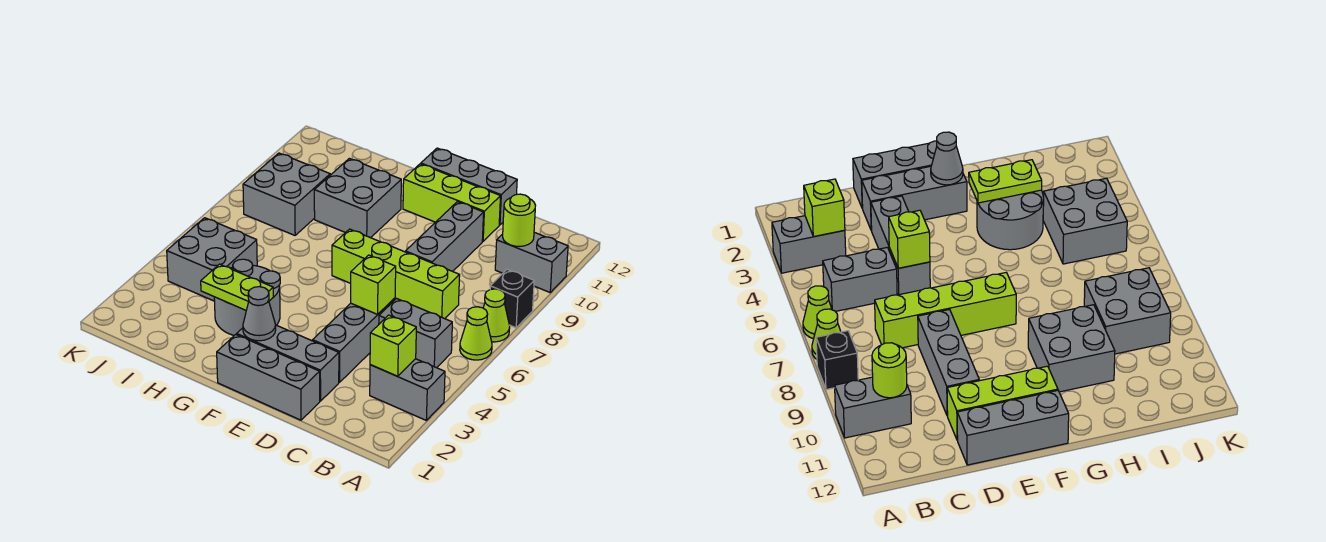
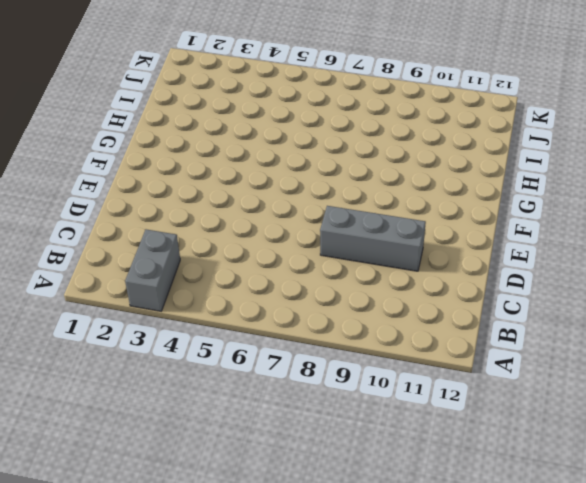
none -> lime cone A6 level 1
none -> lime cone A7 level 1
none -> black brick A8 level 1

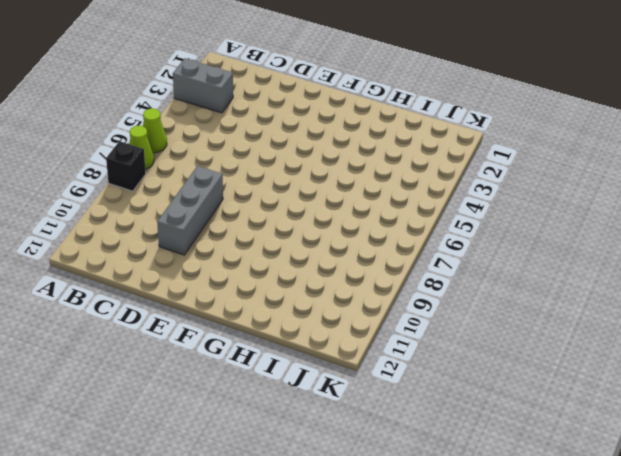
none -> grey brick A10:B10 level 1
none -> grey brick B5:C5 level 1
none -> lime brick C7:F7 level 1

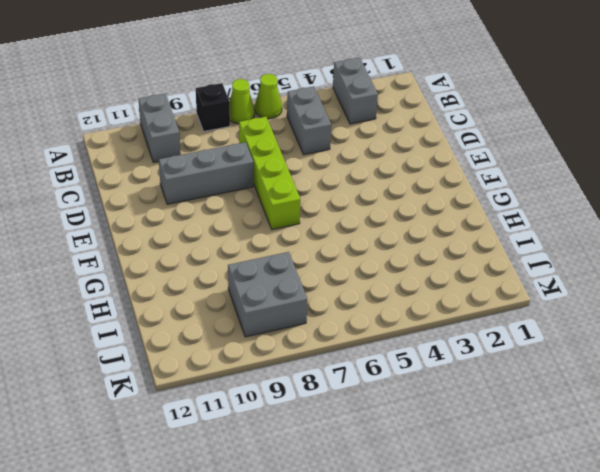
none -> grey brick D1:F1 level 1
none -> grey brick D2:F2 level 1
none -> grey brick D3:D5 level 1

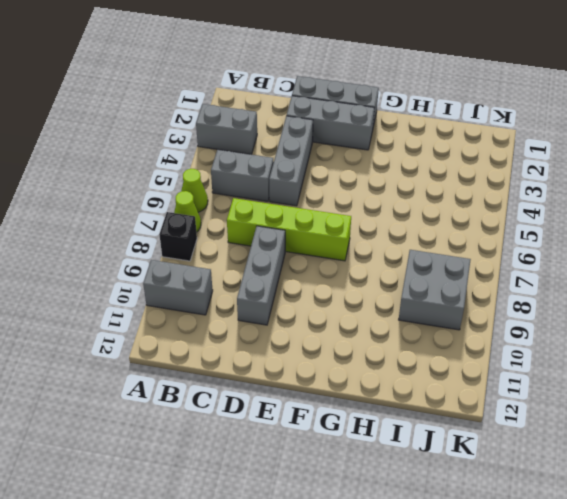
none -> lime brick D11:F11 level 1
none -> grey brick D12:F12 level 1
none -> grey round brick G3:H4 level 1

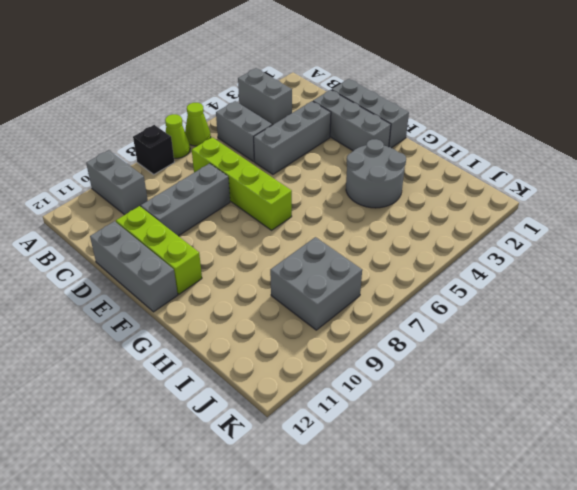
none -> grey brick G9:H10 level 1
none -> grey brick I4:J5 level 1
none -> lime brick B3 level 2

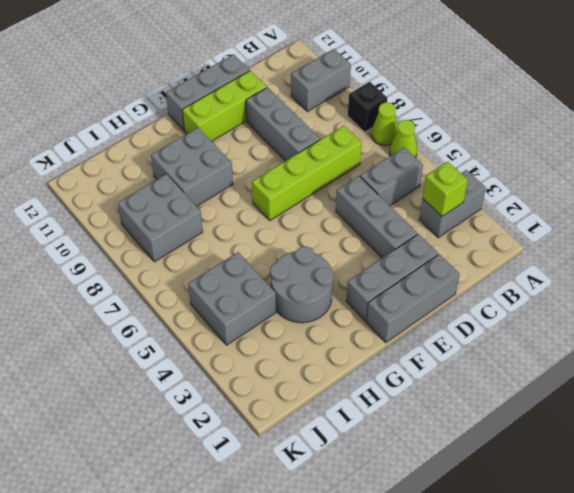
none -> lime round brick B10 level 2
none -> lime brick D5 level 2
none -> grey cone F2 level 2

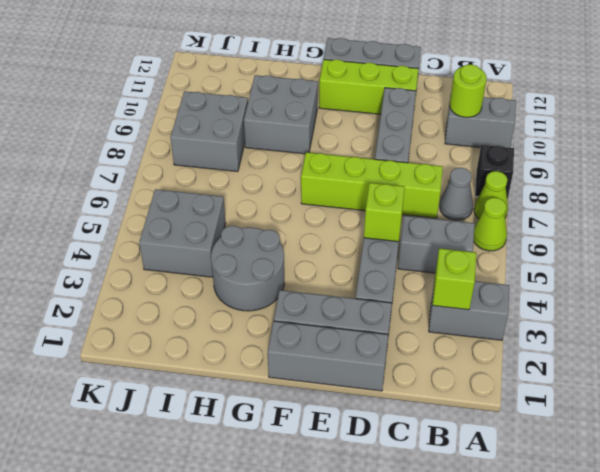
grey cone B7 level 1 -> grey cone F2 level 2
none -> lime plate G3:H3 level 2

